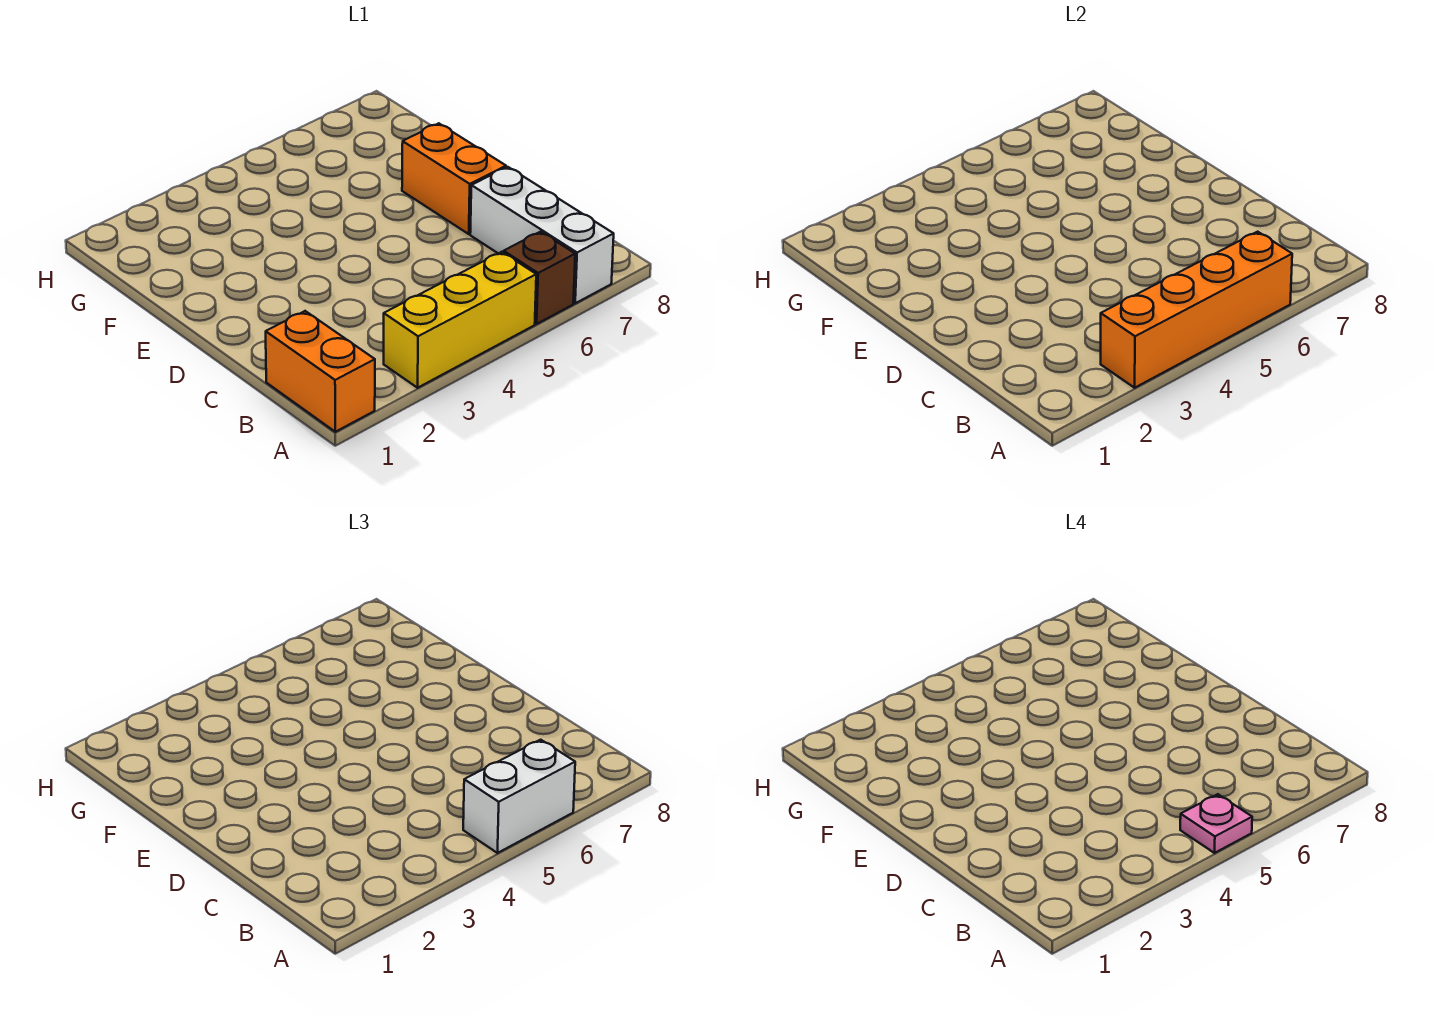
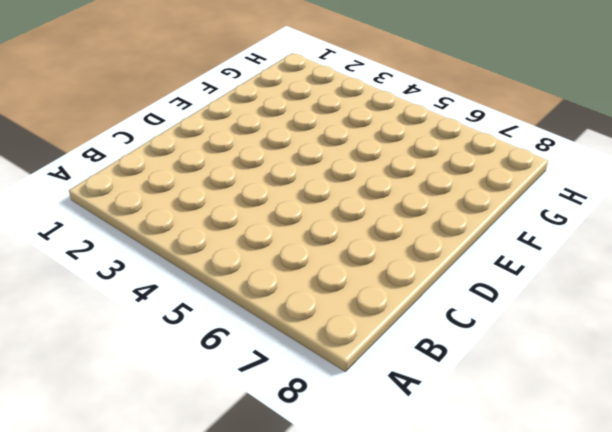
none -> orange brick A1:B1 level 1
none -> yellow brick A3:A5 level 1

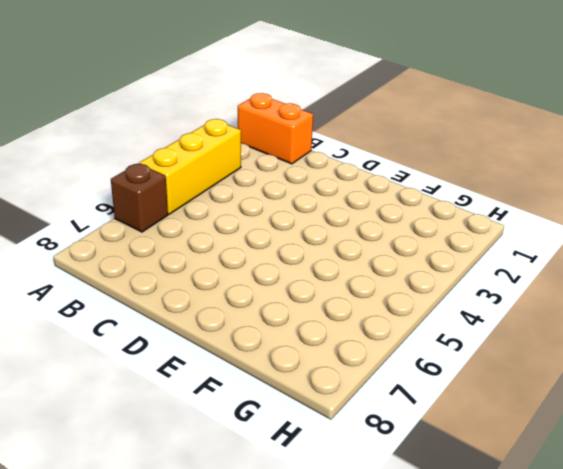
none -> white brick A7:C7 level 1
none -> orange brick D7:E7 level 1

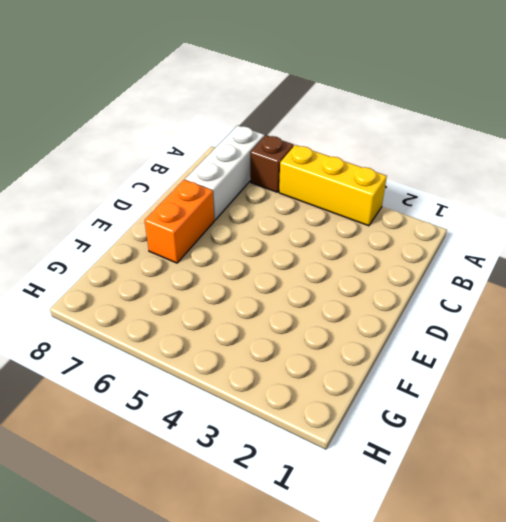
none -> orange brick A1:B1 level 1
none -> orange brick A3:A6 level 2

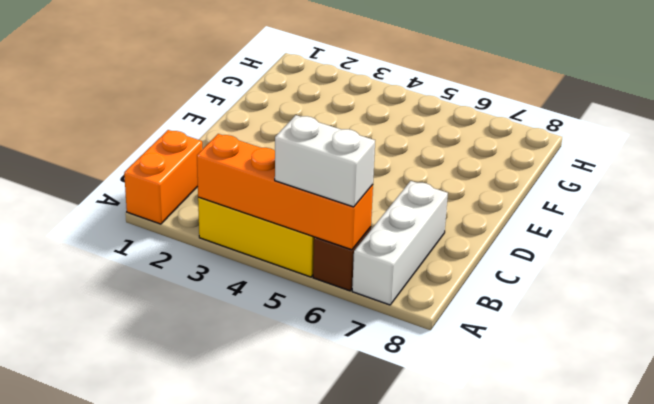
none -> orange brick D7:E7 level 1
none -> pink plate A5 level 4

